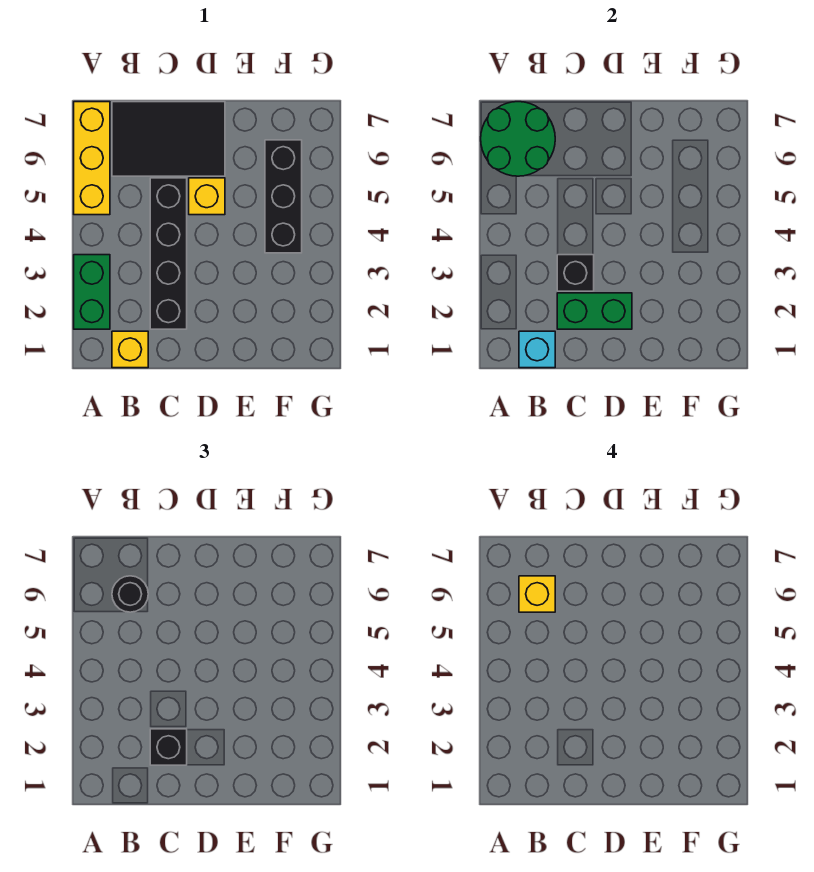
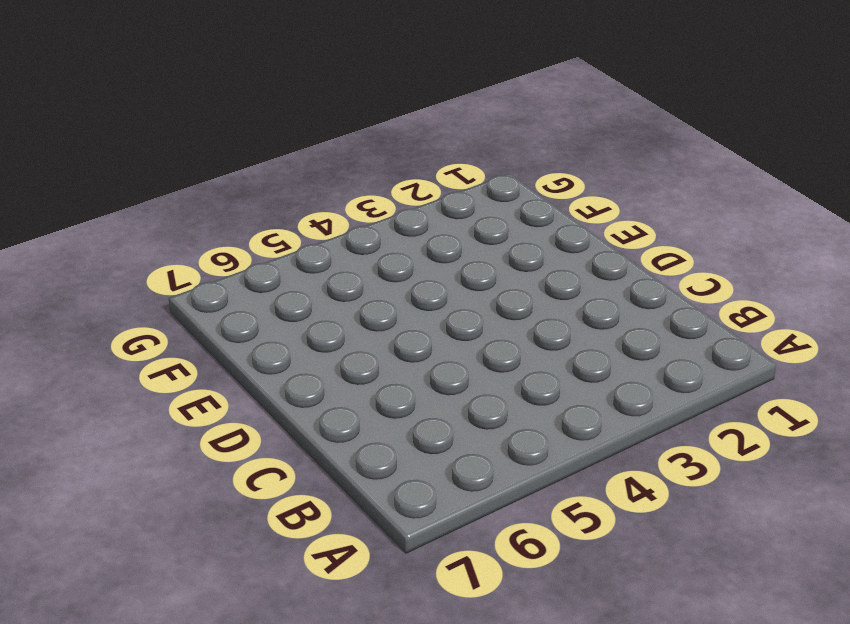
none -> green brick A2:A3 level 1
none -> yellow brick A5:A7 level 1
none -> yellow brick B1 level 1

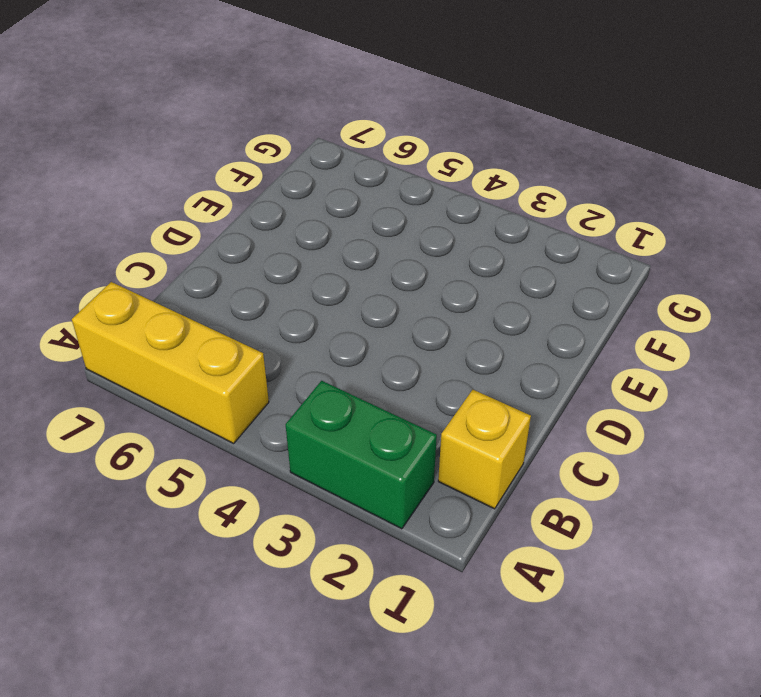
none -> black tile B6:D7 level 1
none -> black brick C2:C5 level 1
none -> yellow brick D5 level 1

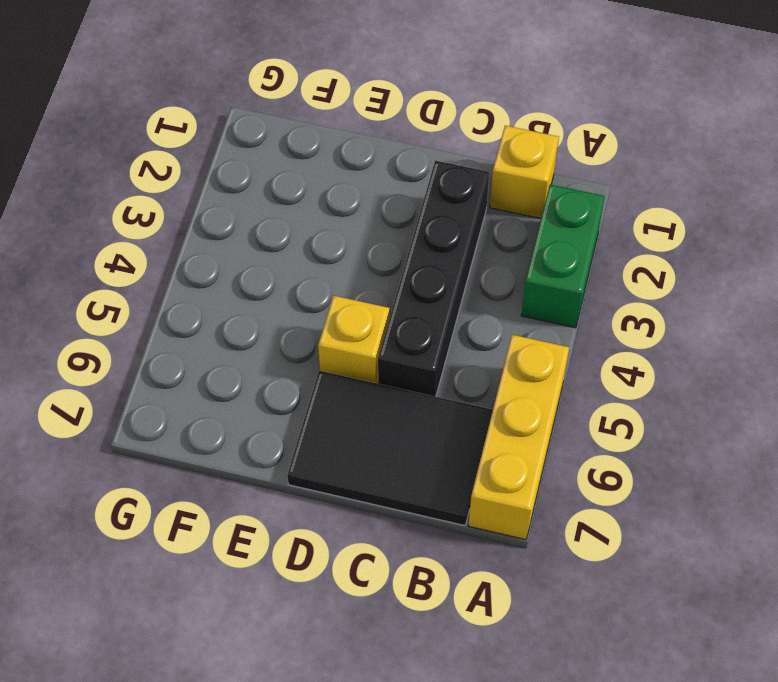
none -> black brick F4:F6 level 1
none -> green round brick A6:B7 level 2
none -> cyan brick B1 level 2

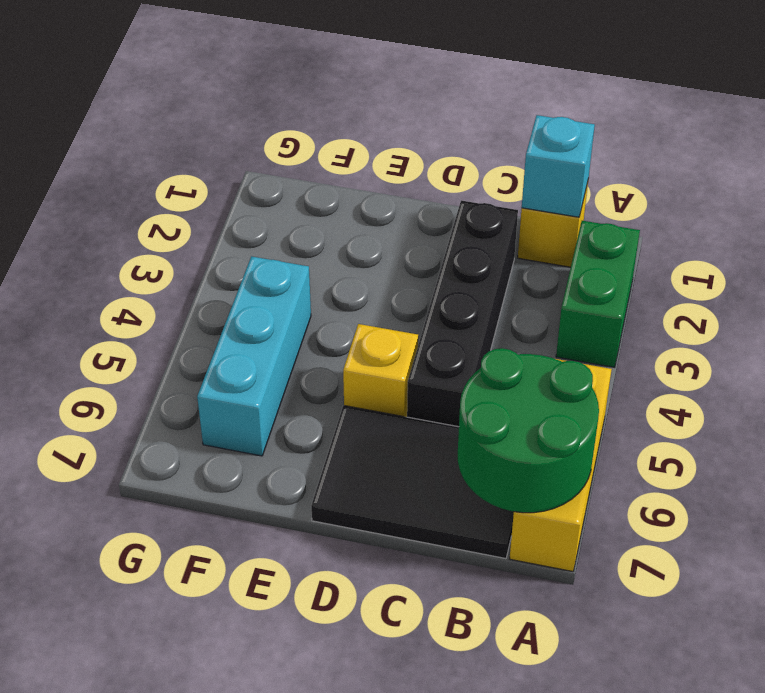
cyan brick F4:F6 level 1 -> black brick F4:F6 level 1
none -> green brick C2:D2 level 2
none -> black brick C3 level 2
none -> black round brick B6 level 3

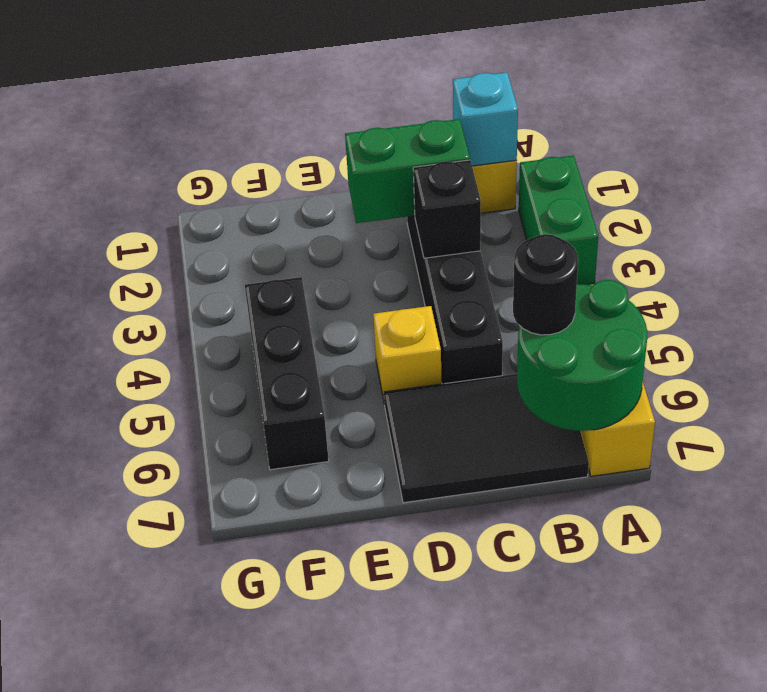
none -> black brick C2 level 3
none -> yellow brick B6 level 4

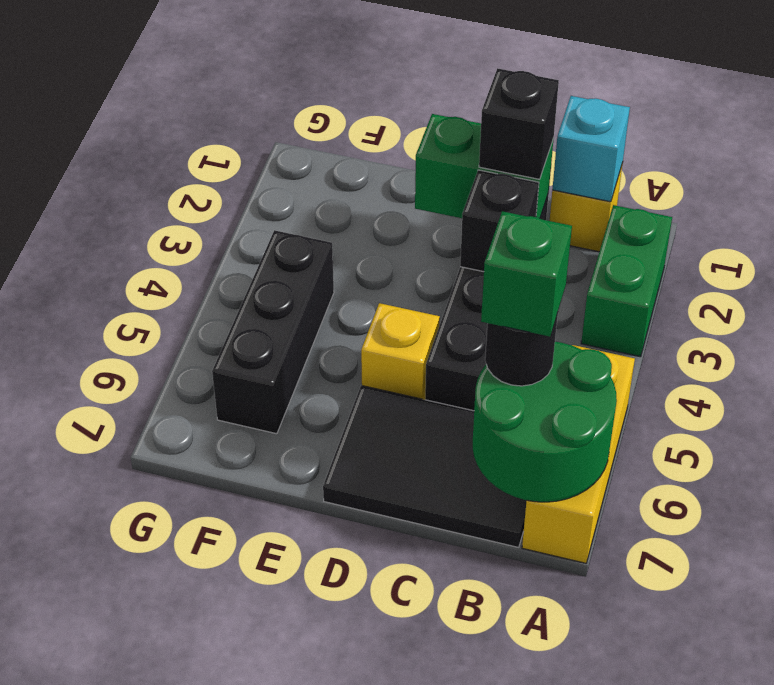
green brick B6 level 4 -> yellow brick B6 level 4

